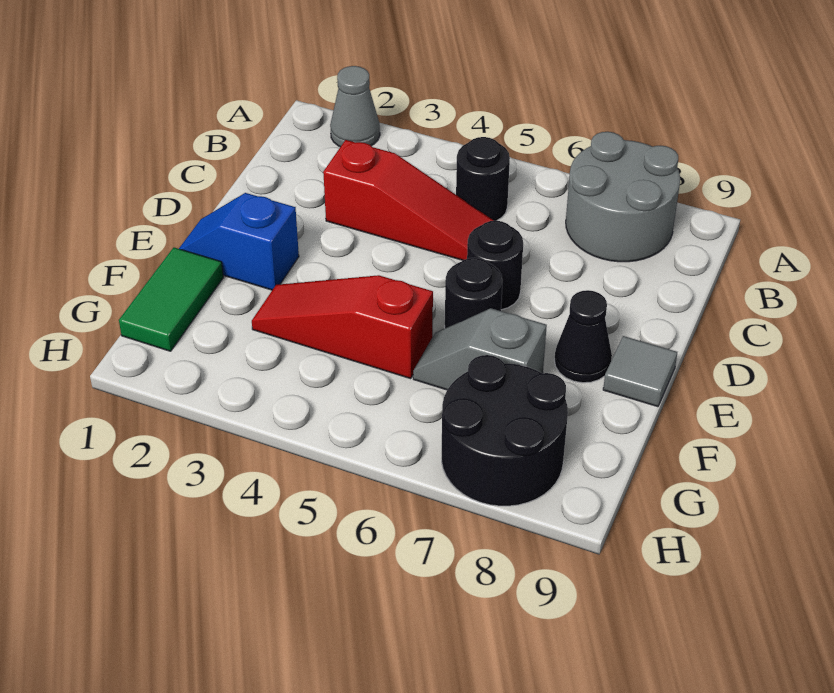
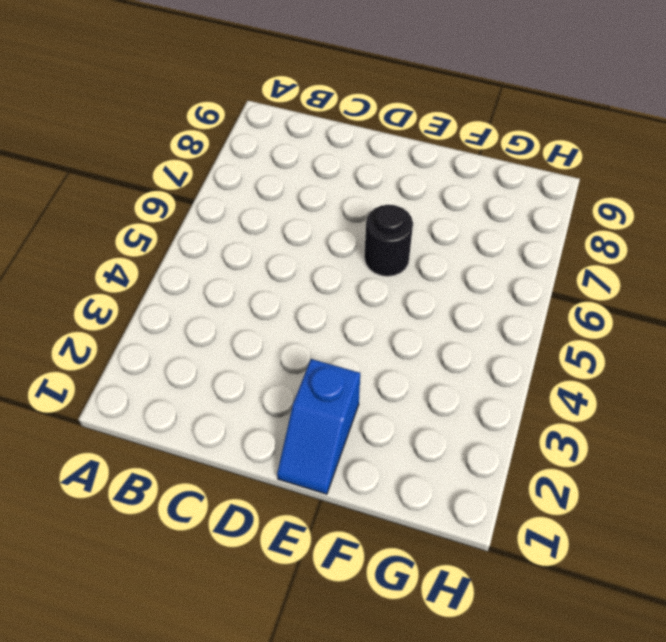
none -> grey cone A2 level 1
none -> grey round brick A7:B8 level 1
none -> black round brick B5 level 1

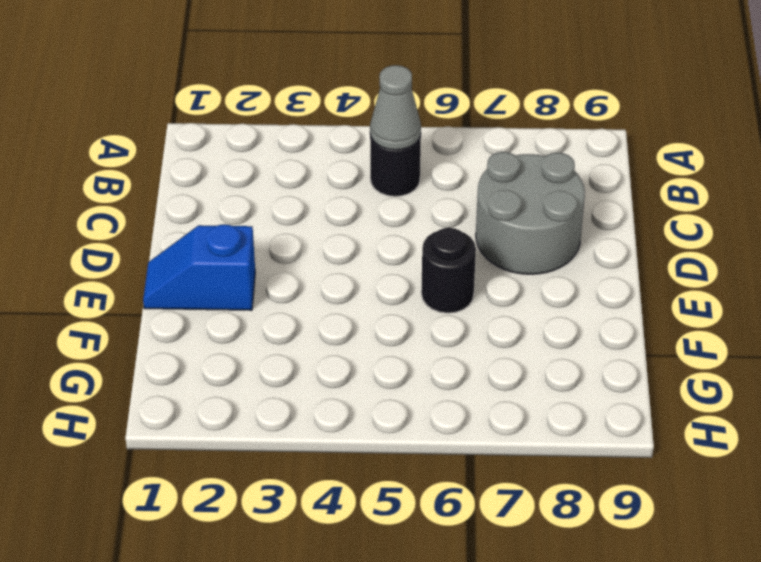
grey cone B5 level 2 -> grey cone A2 level 1
grey round brick C7:D8 level 1 -> grey round brick A7:B8 level 1
none -> red slope C3:C5 level 1 top 3
none -> black round brick D6 level 1
none -> black cone E8 level 1

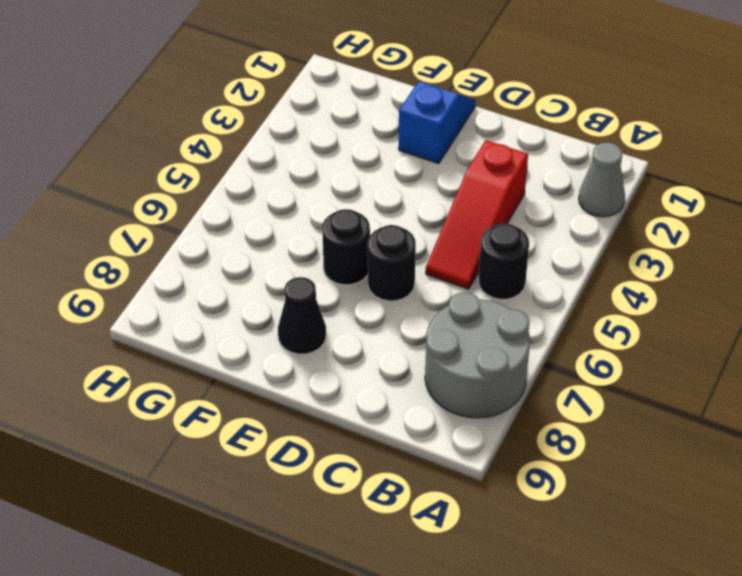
none -> grey tile E9 level 1
none -> green tile F1:G1 level 1
none -> red slope F3:F5 level 1 top 5

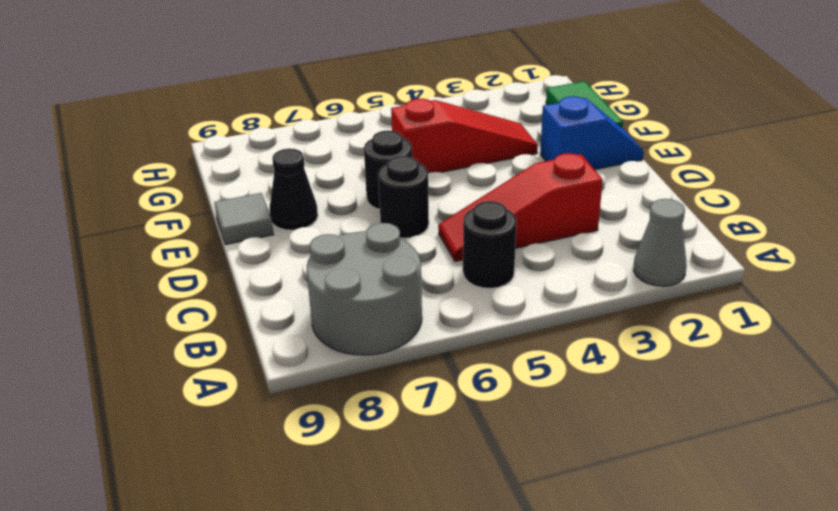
none -> grey slope F6:F7 level 1 top 7
none -> black round brick G7:H8 level 1

